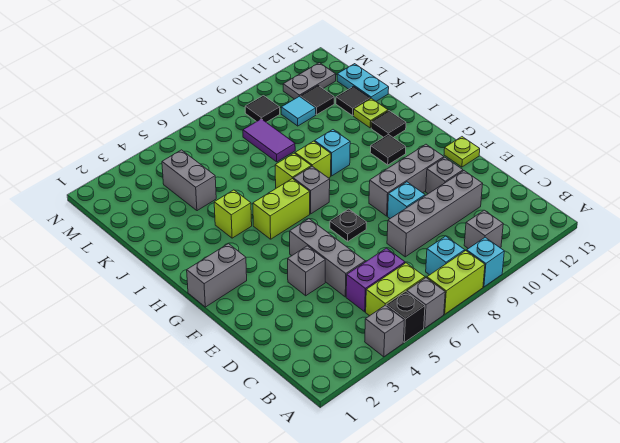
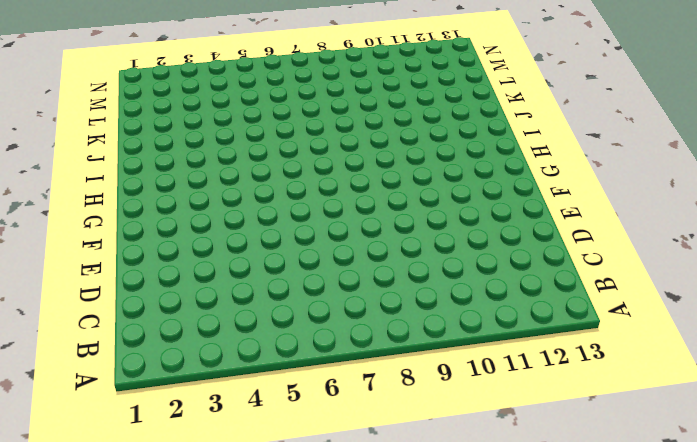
none -> grey brick A4 level 1
none -> black brick A5 level 1
none -> grey brick A6 level 1
none -> lime brick A7:A8 level 1

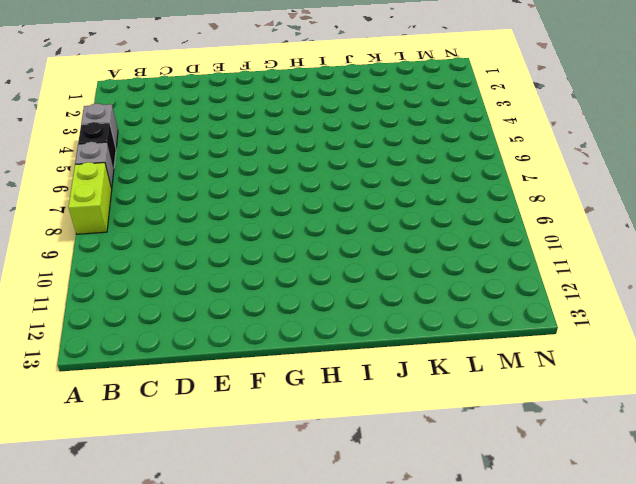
none -> cyan brick A9 level 1
none -> lime brick B5:B6 level 1
none -> cyan brick B8 level 1
none -> grey brick B10 level 1

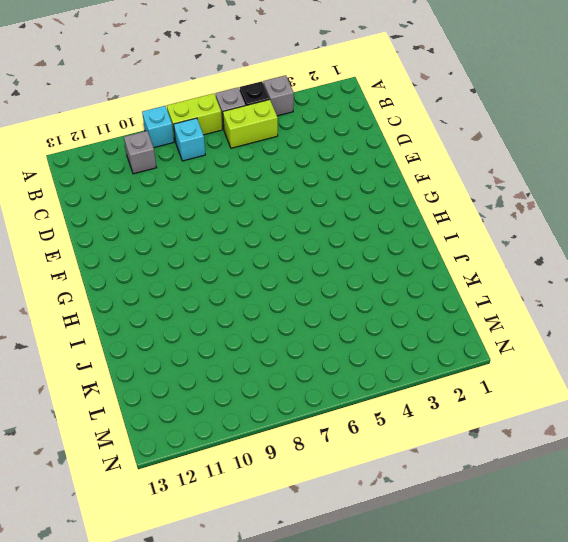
none -> purple brick C5:C6 level 1
none -> grey brick D5:F5 level 1
none -> grey brick D8:D11 level 1
none -> grey brick E4 level 1

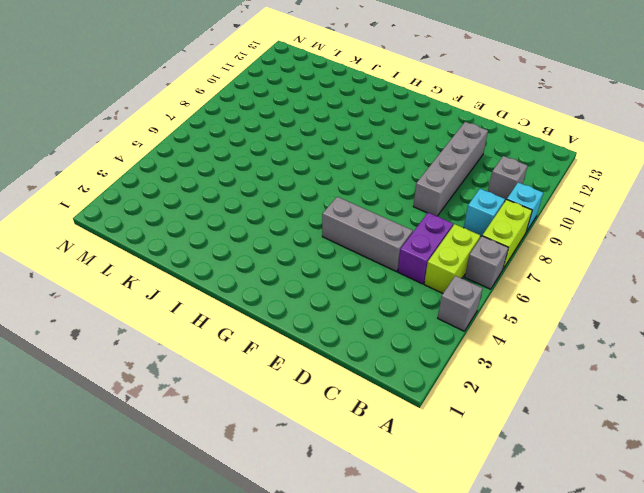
none -> black brick A5 level 1
none -> grey brick E4 level 1
none -> cyan brick E9 level 1
none -> grey brick E11 level 1

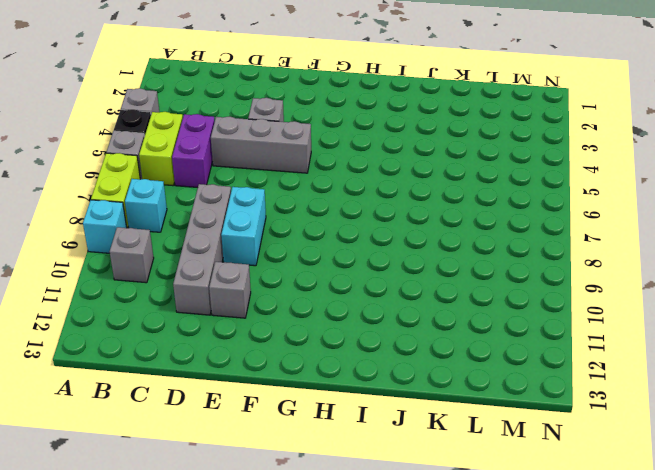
cyan brick E8:E9 level 1 -> cyan brick E9 level 1
none -> black plate F7 level 1
none -> grey brick F9:F11 level 1
none -> lime plate F13 level 1
none -> grey brick G1:G2 level 1

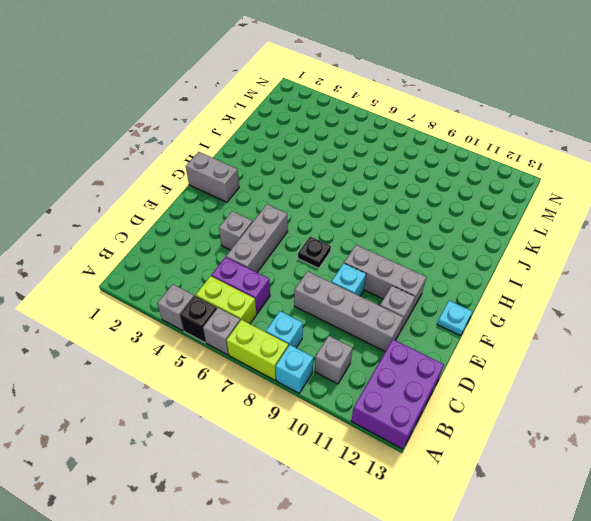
purple brick A12:C13 level 1 -> none
cyan plate F13 level 1 -> lime plate F13 level 1
none -> lime brick H5:H6 level 1
none -> grey brick H7 level 1
none -> black tile H11 level 1
none -> lime brick I4 level 1

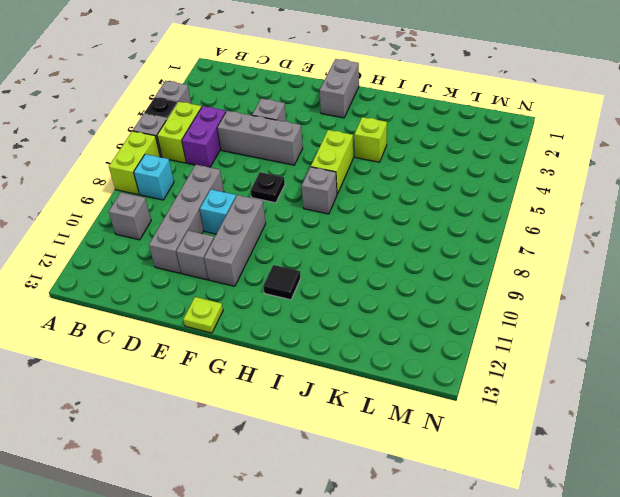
none -> cyan brick A9 level 1
none -> lime brick I7 level 1
none -> lime brick I8 level 1
none -> cyan brick I9 level 1

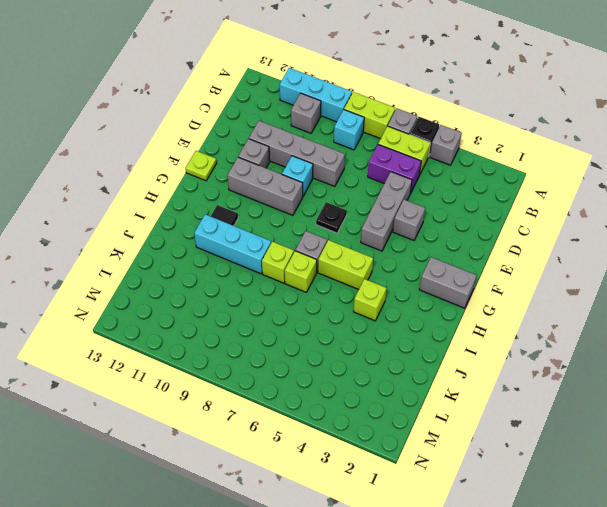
cyan brick A9:A11 level 1 -> cyan brick A9 level 1
cyan brick I9:I11 level 1 -> cyan brick I9 level 1
none -> black tile I12 level 1
none -> lime plate J12 level 1
none -> grey brick K4:L4 level 1
none -> purple tile K8:L8 level 1

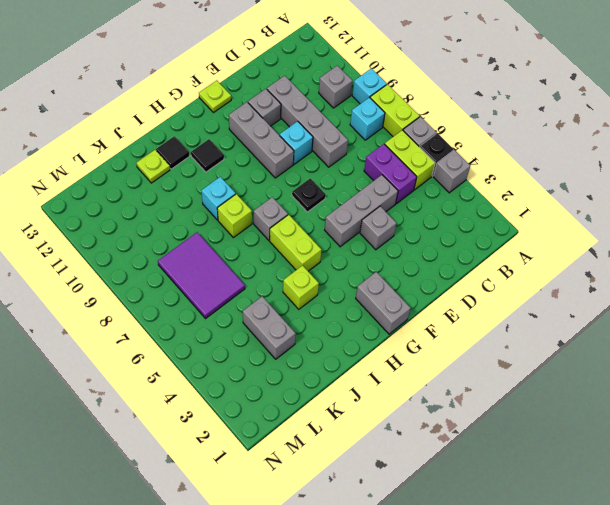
grey brick K3:K4 level 1 -> grey brick K4:L4 level 1
purple tile K6:L8 level 1 -> purple tile K8:L8 level 1
none -> lime brick I7 level 1
none -> black tile K12 level 1
none -> cyan plate K13:L13 level 1
none -> cyan tile L10 level 1

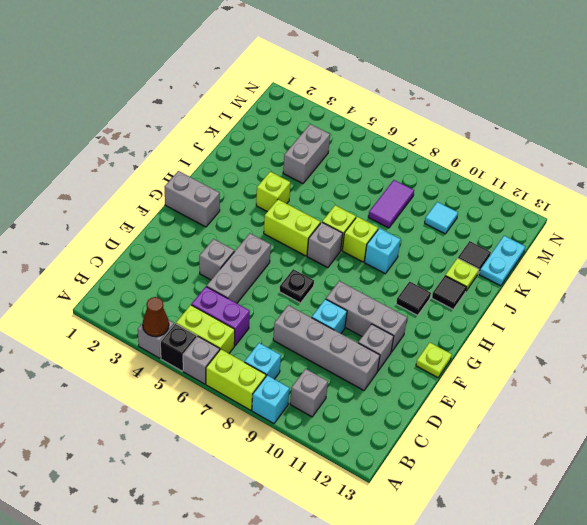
brown cone A4 level 2 -> none
none -> black tile L11 level 1
none -> black tile M9 level 1
none -> grey plate M11:M12 level 1

